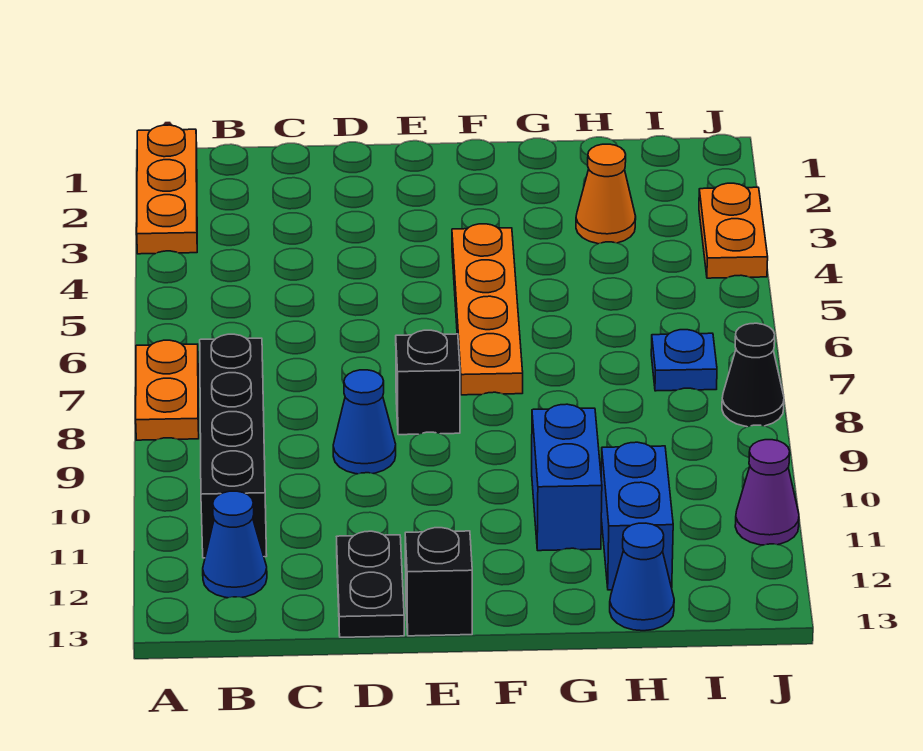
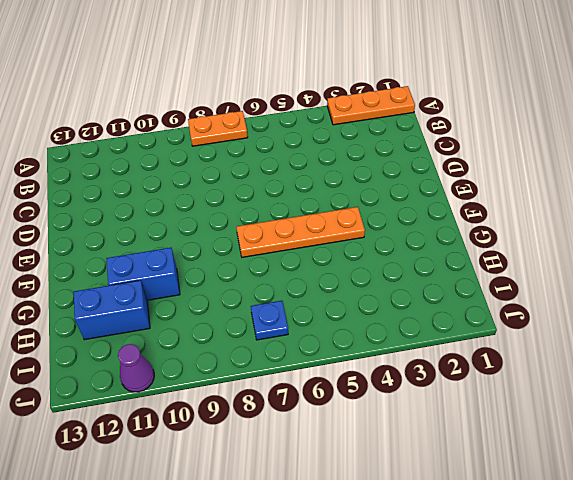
none -> black brick B8:B11 level 1
none -> blue cone B12 level 1
none -> blue cone D9 level 1

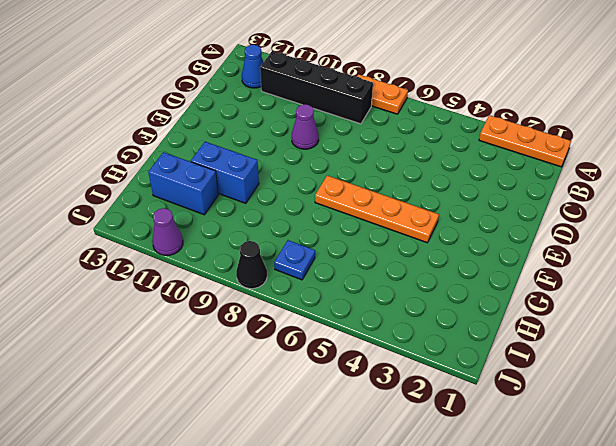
purple cone D9 level 1 -> blue cone D9 level 1
none -> black plate D12:D13 level 1
none -> black brick E8 level 1
none -> black brick E13 level 1

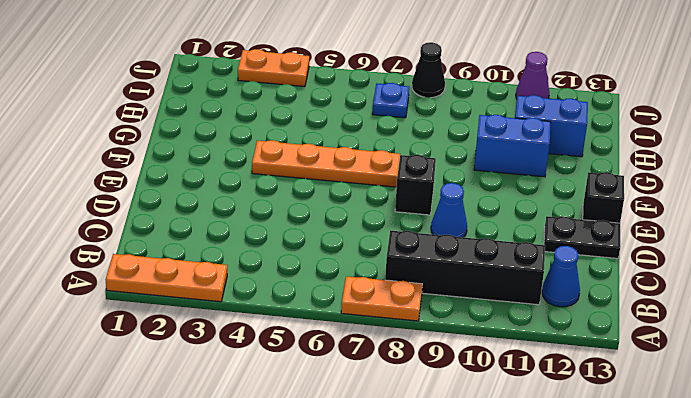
none -> orange cone H3 level 1
none -> blue cone H13 level 1

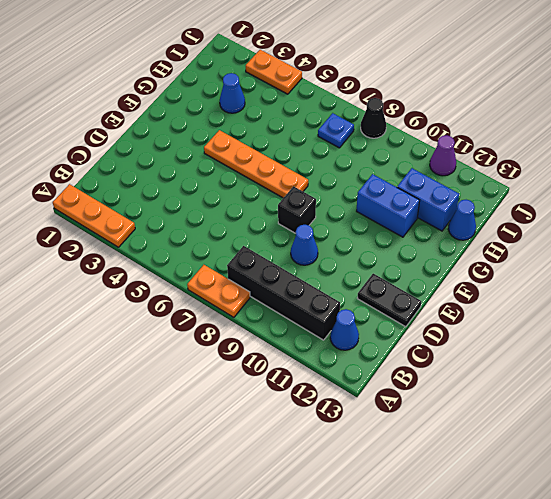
blue cone H3 level 1 -> orange cone H3 level 1
none -> black brick E13 level 1

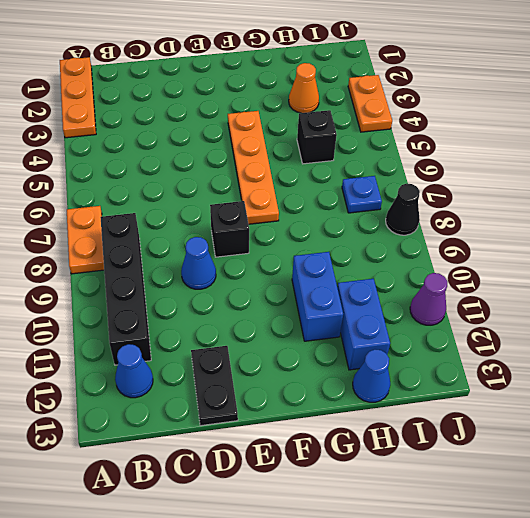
black brick H5 level 1 -> black brick E13 level 1

